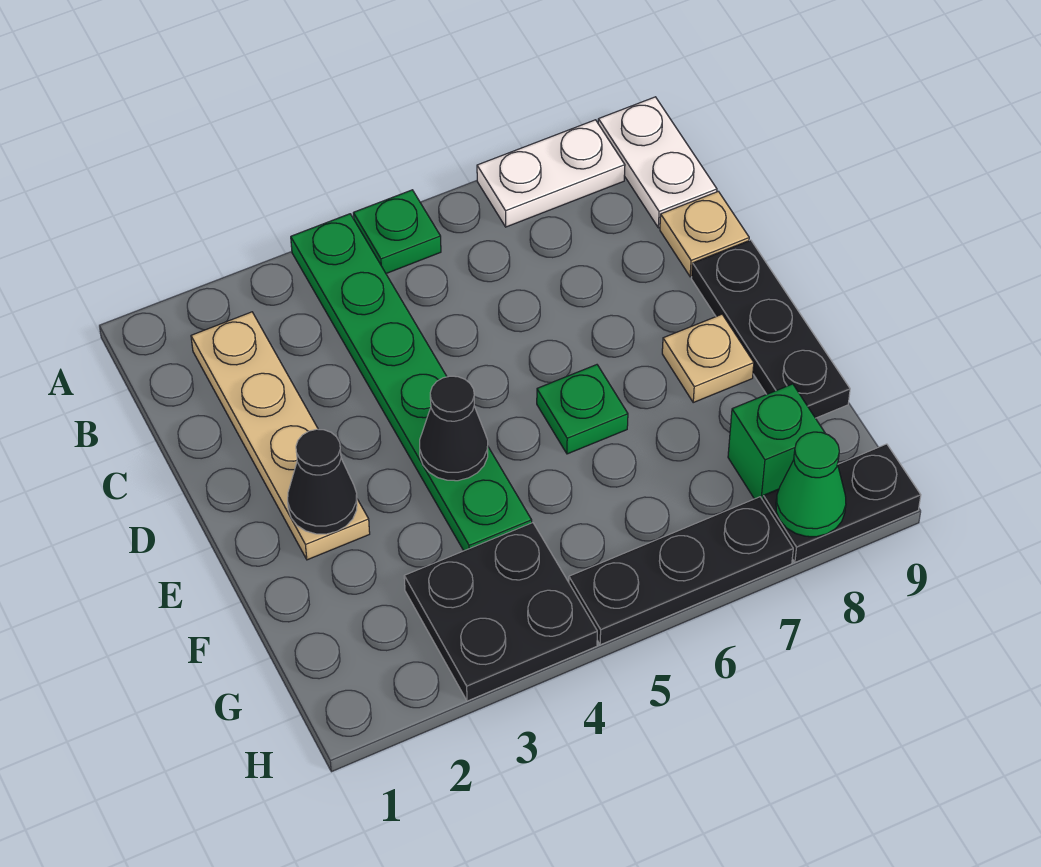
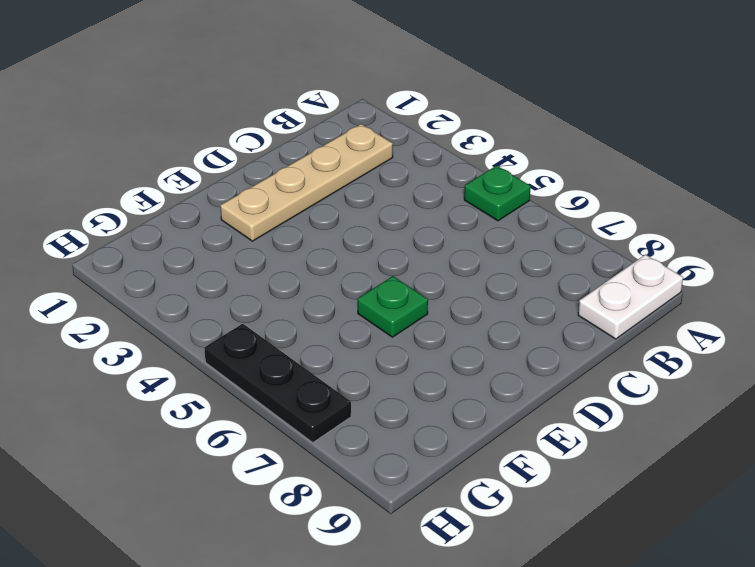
none -> green plate A4:F4 level 1
none -> white plate A7:A8 level 1
none -> tan plate C9 level 1

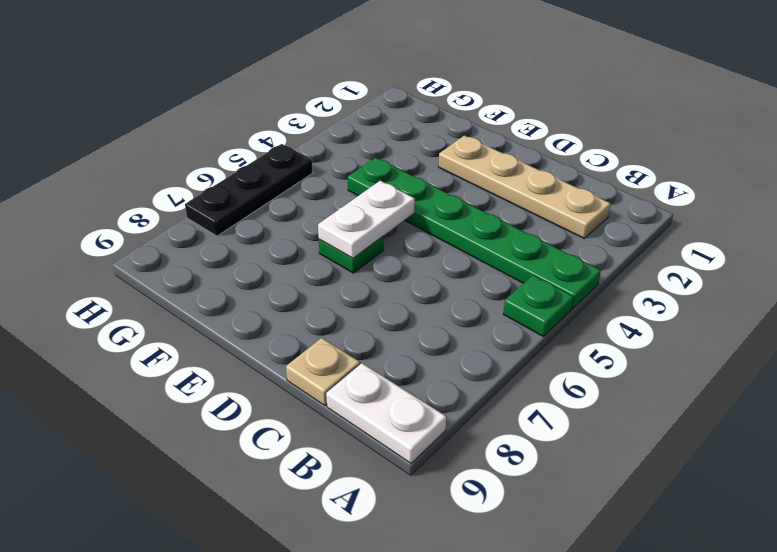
white plate E5:E6 level 2 -> white plate A7:A8 level 1
none -> black plate D9:F9 level 1
none -> tan plate E8 level 1
none -> black plate G3:H4 level 1

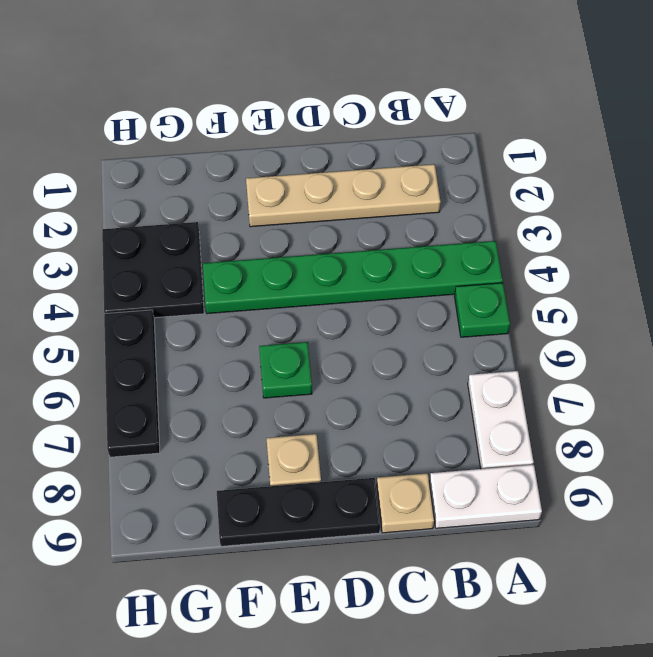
none -> green brick G8 level 1
none -> black plate H8:H9 level 1
none -> black cone E2 level 2

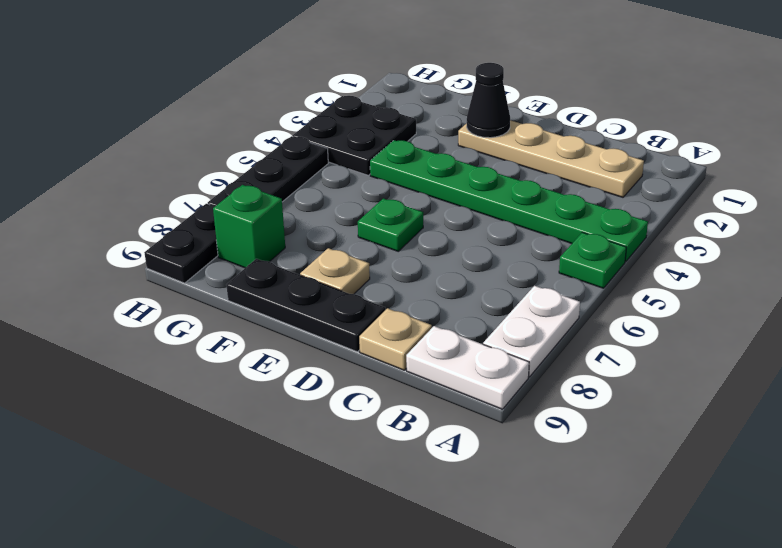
none -> black cone E4 level 2
none -> green cone H8 level 2

